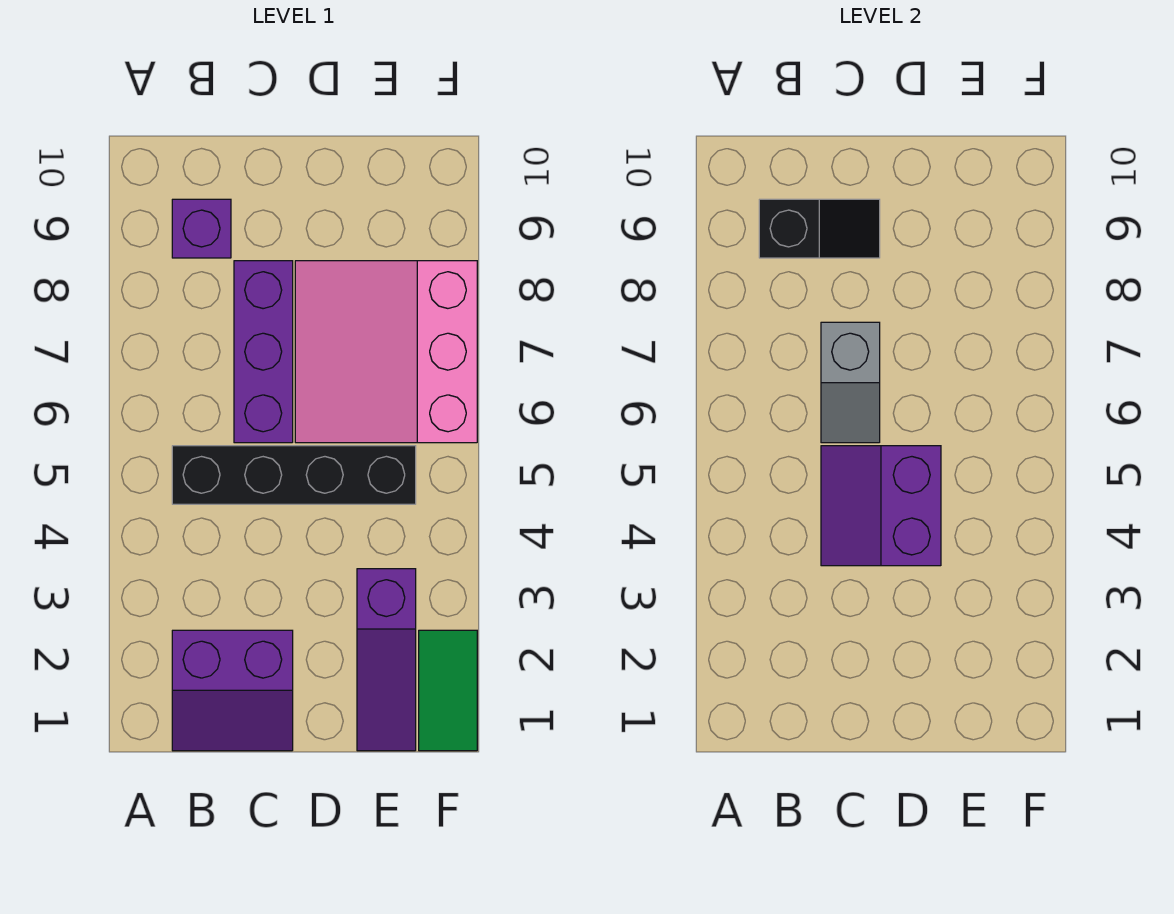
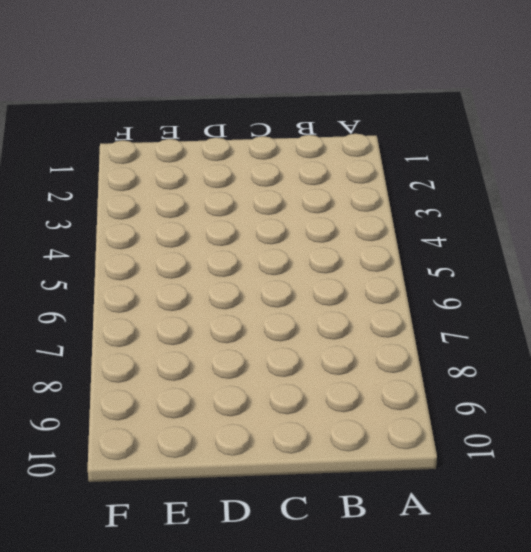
none -> purple slope B1:C2 level 1 top 2
none -> black brick B5:E5 level 1

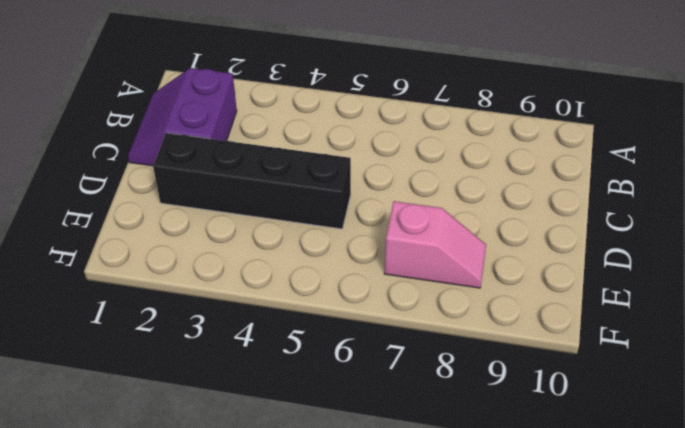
black brick D2:D5 level 1 -> black brick B5:E5 level 1
pink slope E7:E8 level 1 top 7 -> pink slope D6:F8 level 1 top F
none -> purple brick B9 level 1
none -> purple brick C6:C8 level 1

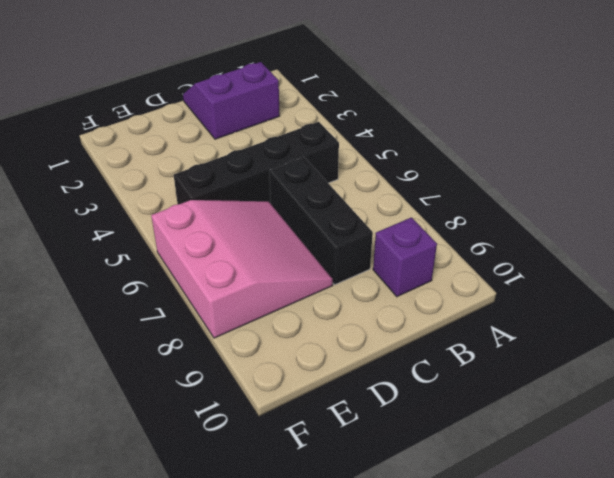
black brick C6:C8 level 1 -> purple brick C6:C8 level 1
none -> purple slope E1:E3 level 1 top 3
none -> green tile F1:F2 level 1

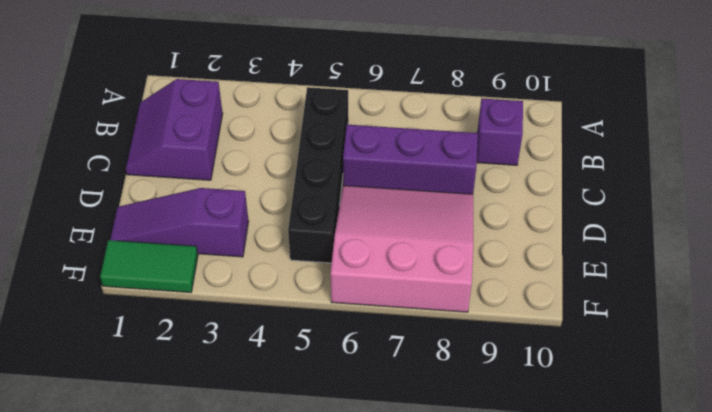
none -> black slope B9:C9 level 2 top B
none -> purple slope C4:D5 level 2 top D

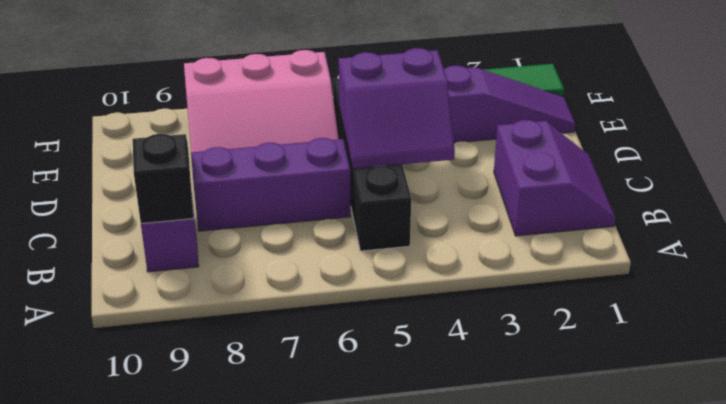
none -> grey slope C6:C7 level 2 top 7

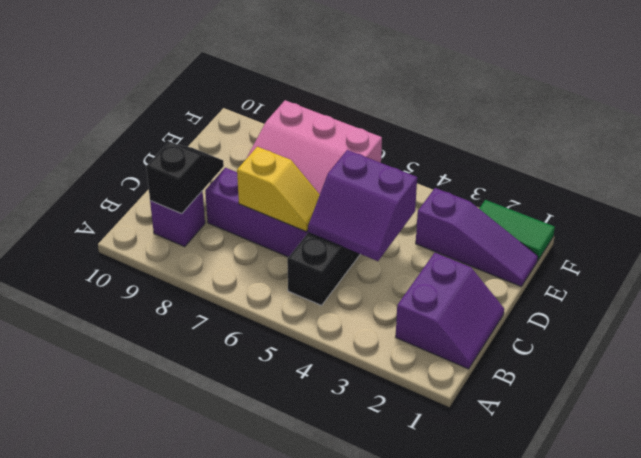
yellow slope C6:C7 level 2 top 7 -> grey slope C6:C7 level 2 top 7

